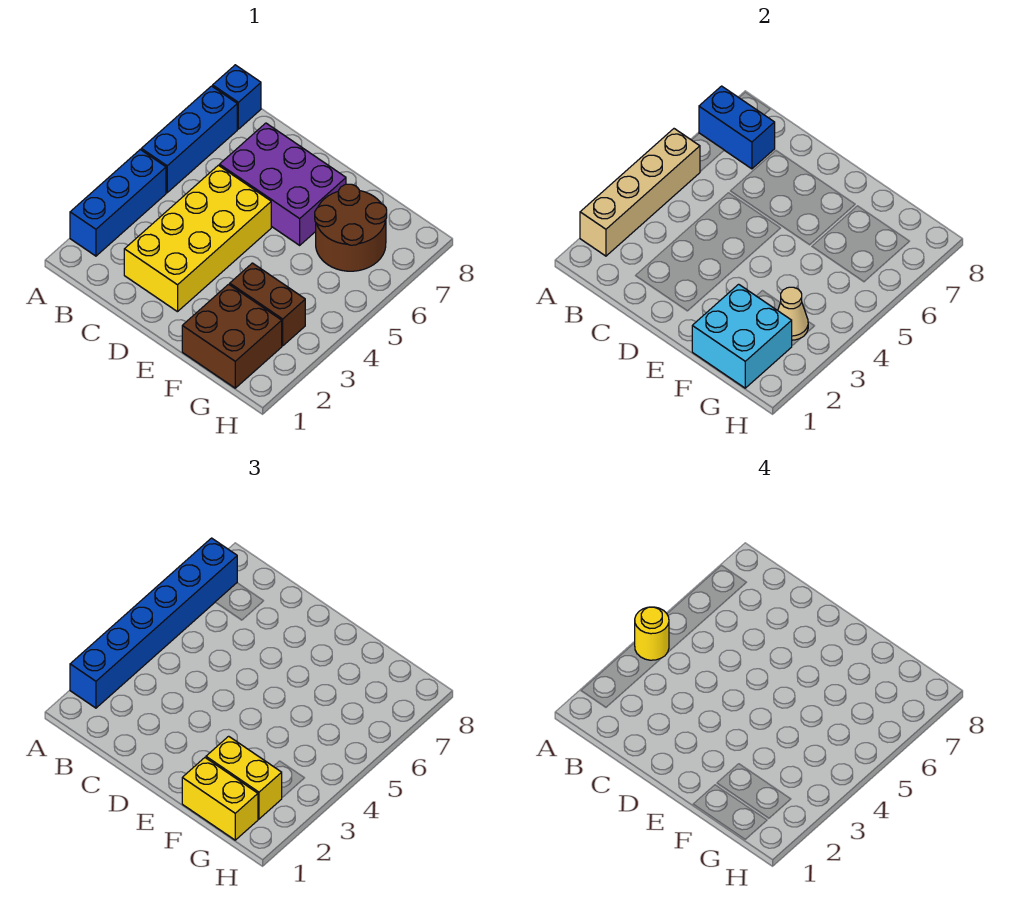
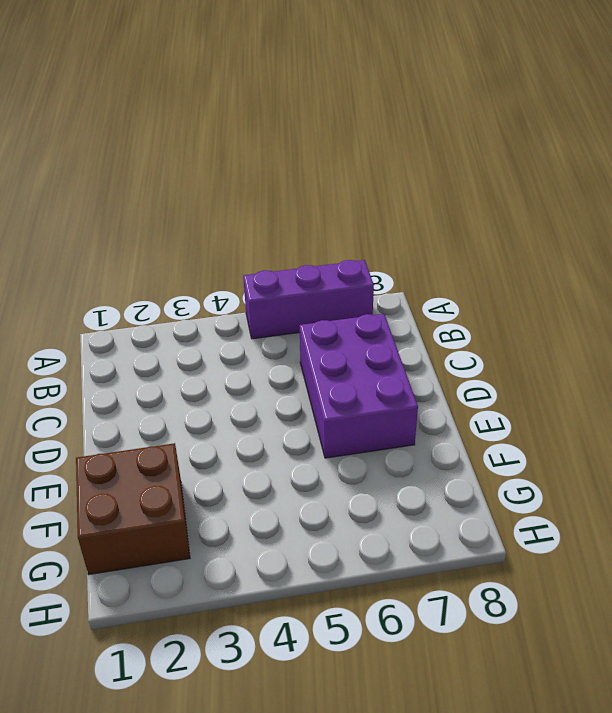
purple brick A5:A7 level 1 -> blue brick A5:A7 level 1
none -> blue brick A2:A4 level 1
none -> blue brick A8 level 1
none -> yellow brick C2:D5 level 1

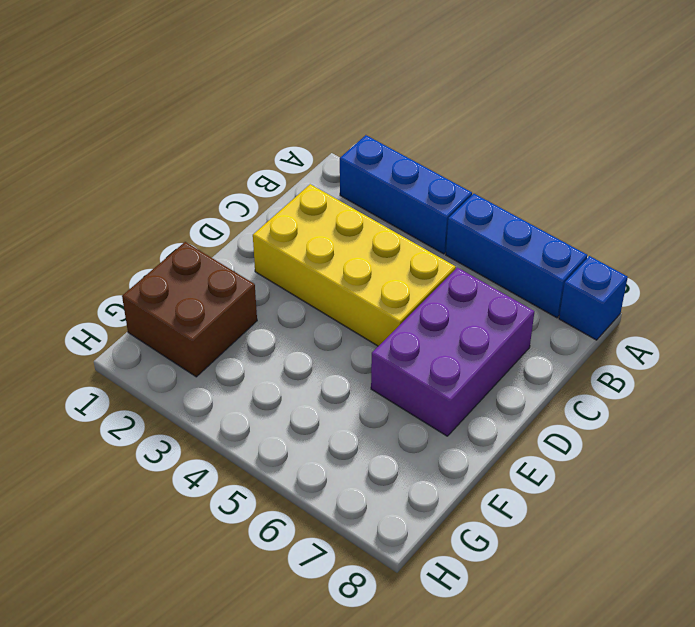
none -> brown brick F3:G3 level 1
none -> brown round brick F6:G7 level 1
none -> tan brick A2:A5 level 2

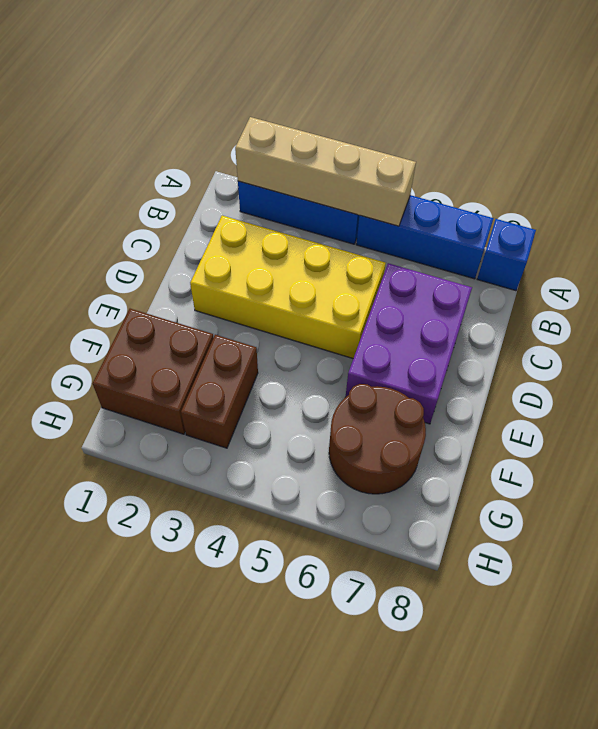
none -> blue brick A7:B7 level 2
none -> cyan brick F1:G2 level 2
none -> tan cone G3 level 2

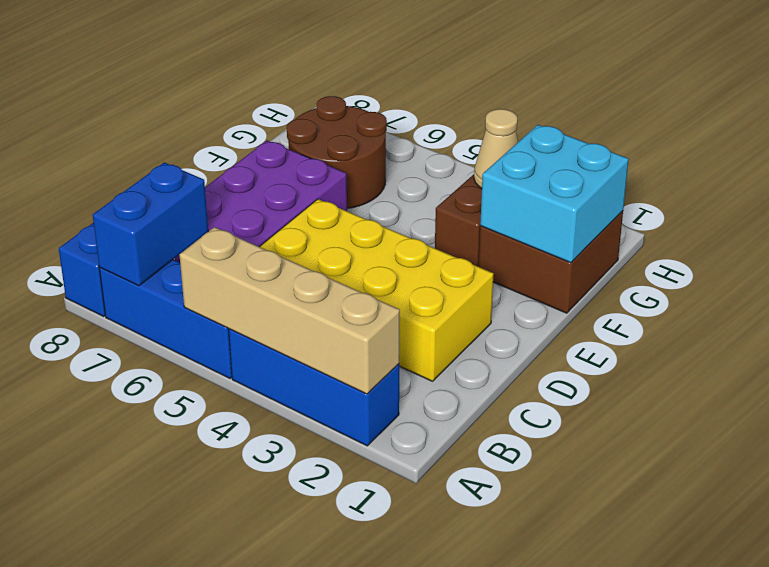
none -> blue brick A2:A7 level 3
none -> yellow brick F1:G1 level 3
none -> yellow brick F2:G2 level 3

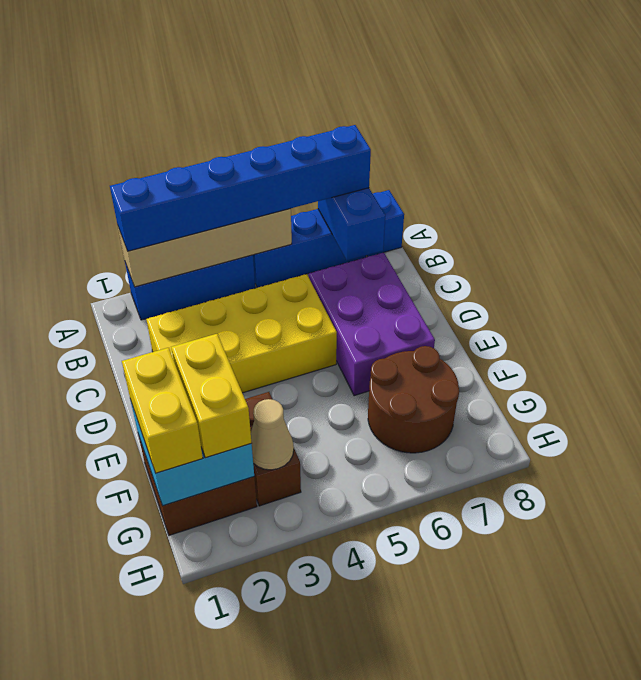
none -> yellow round brick A4 level 4

